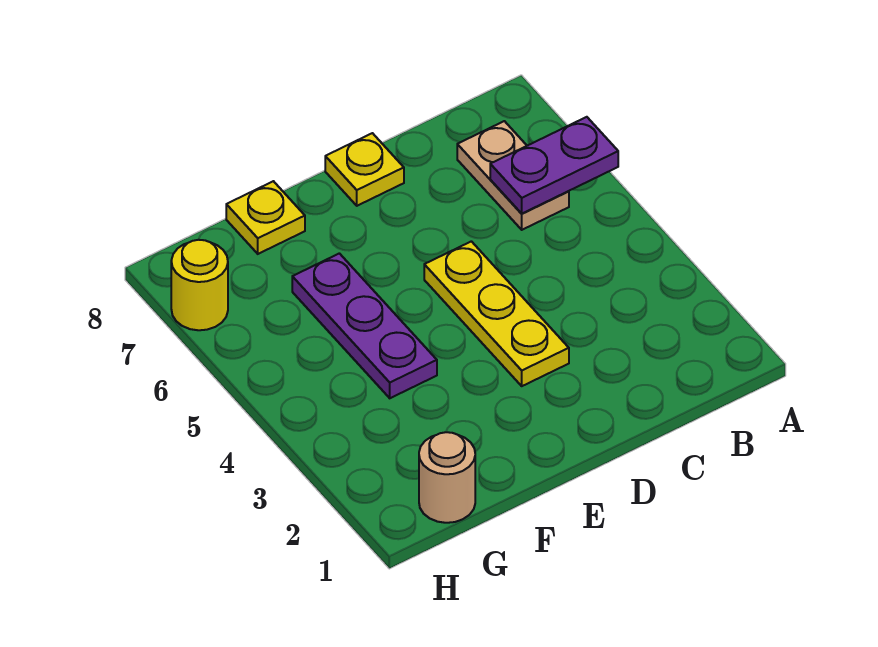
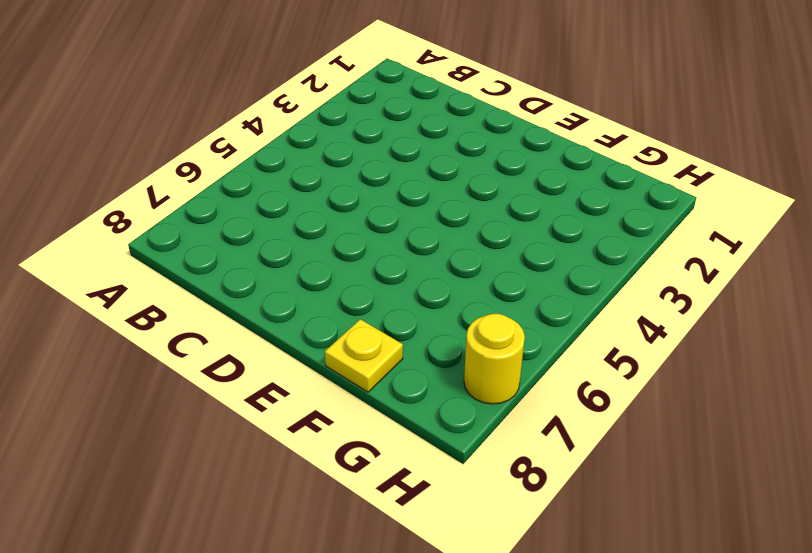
none -> tan plate B6:B7 level 1
none -> yellow plate D3:D5 level 1

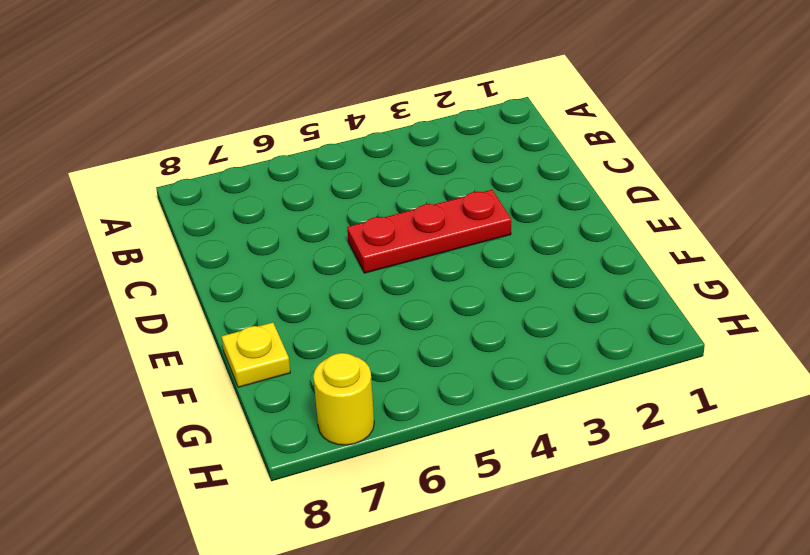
red plate D3:D5 level 1 -> yellow plate D3:D5 level 1
none -> tan plate B6:B7 level 1
none -> yellow plate D8 level 1

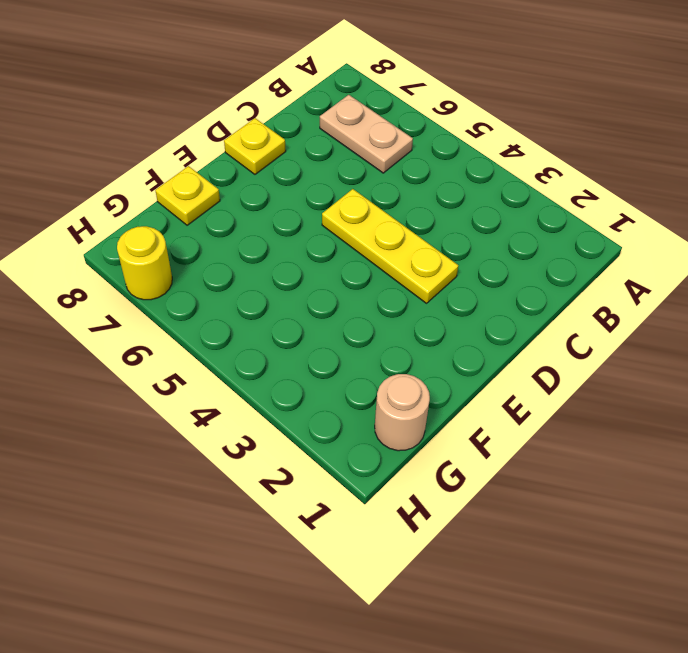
none -> purple plate F4:F6 level 1
none -> purple plate A6:B6 level 2

